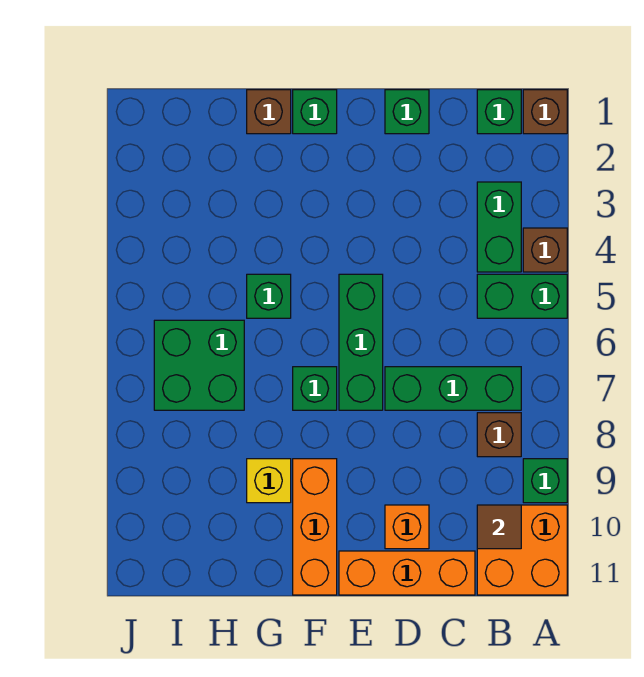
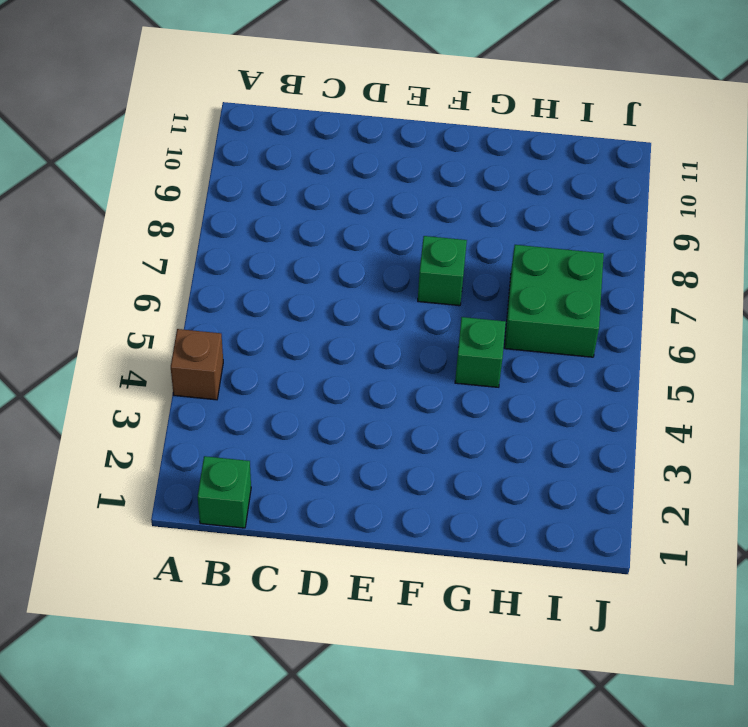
none -> brown brick A1 level 1
none -> green brick A5:B5 level 1
none -> green brick A9 level 1

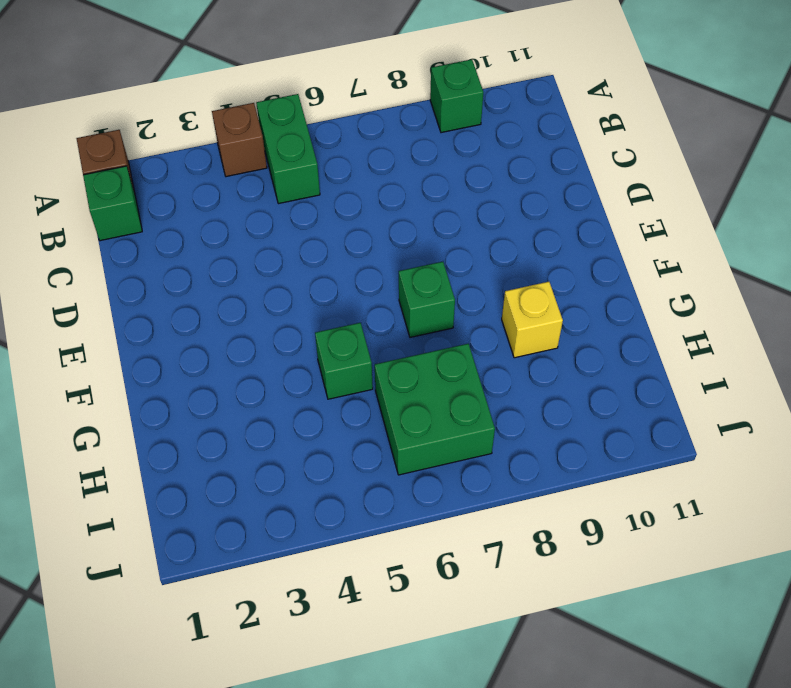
none -> orange brick A10:B11 level 1
none -> green brick B3:B4 level 1
none -> green brick B7:D7 level 1

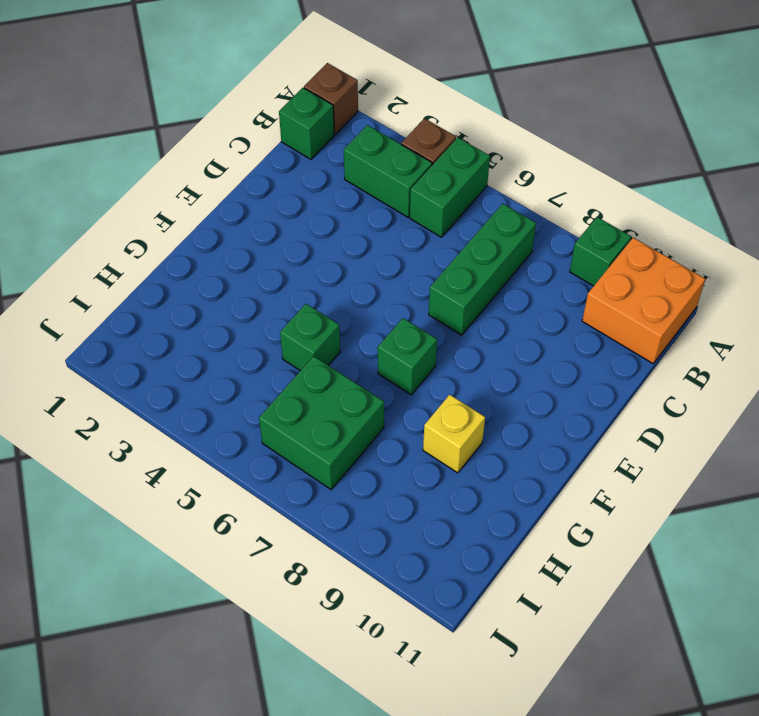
none -> brown brick B8 level 1
none -> orange brick C11:E11 level 1
none -> green brick D1 level 1

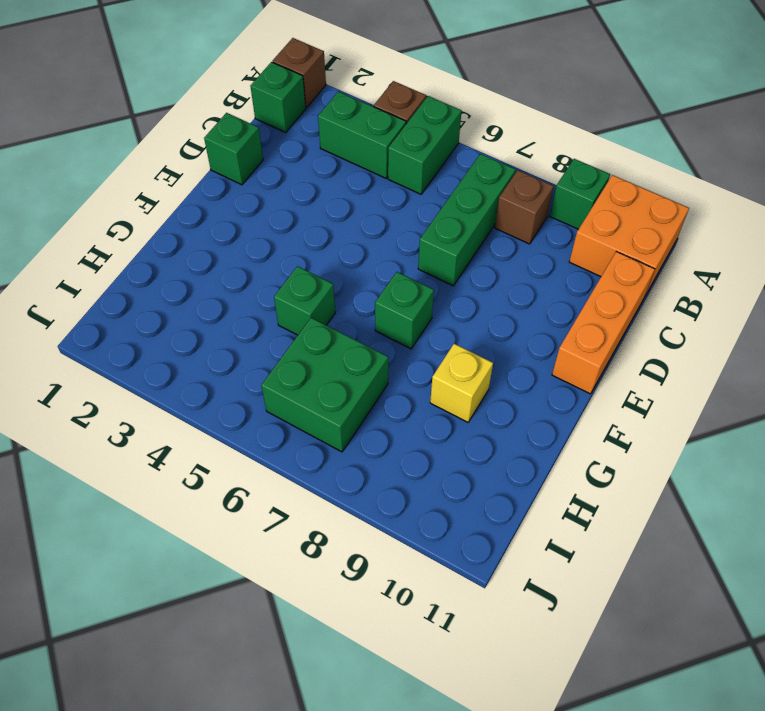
none -> orange brick D10 level 1
none -> green brick E5:E7 level 1
none -> green brick F1 level 1

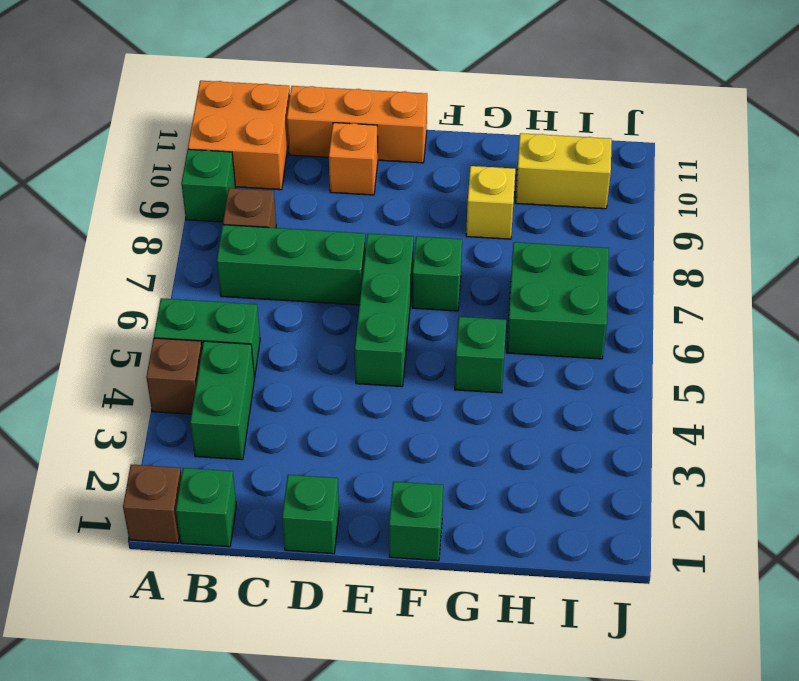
yellow brick H10:I10 level 1 -> none
none -> orange brick F9:F11 level 1
none -> brown brick G1 level 1
none -> brown tile B10 level 2

